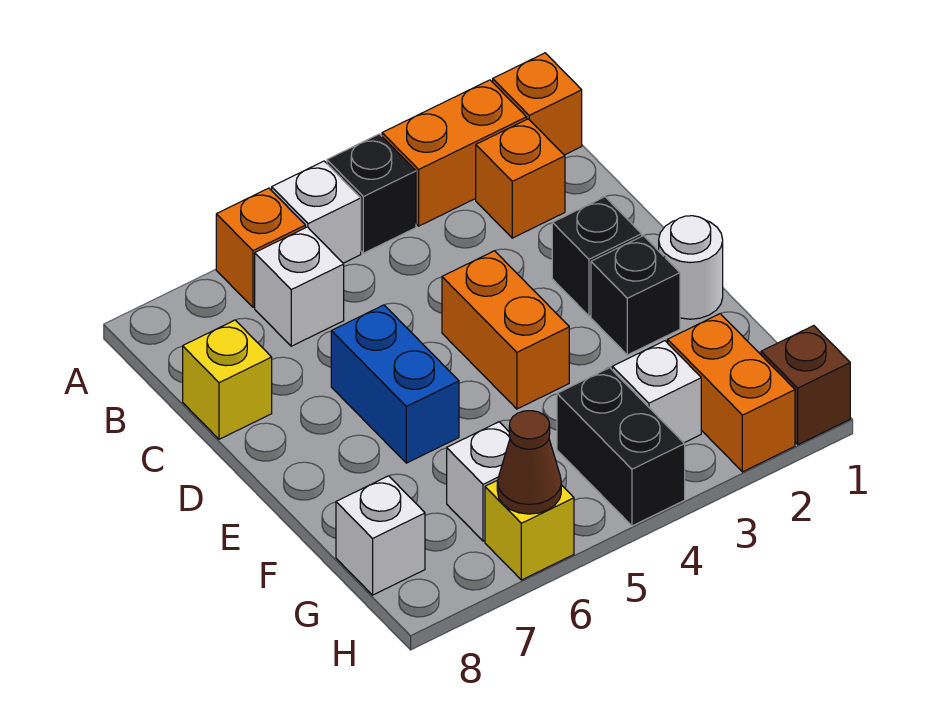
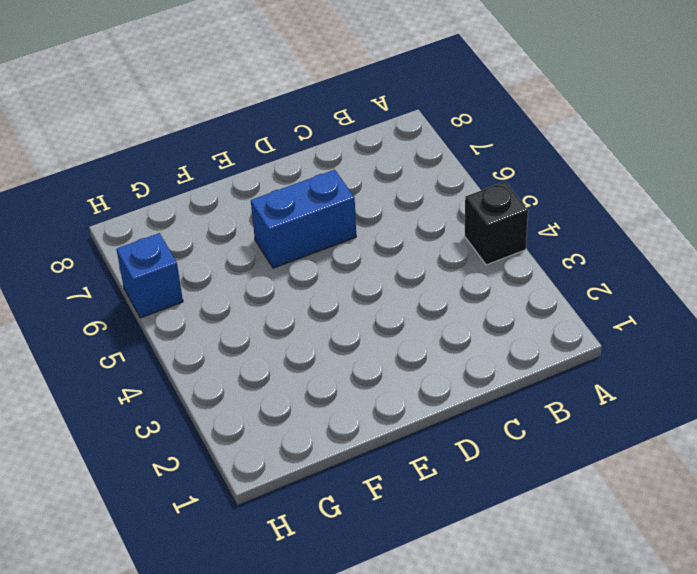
blue brick H6 level 1 -> yellow brick H6 level 1
none -> orange brick A1 level 1
none -> orange brick A2:A3 level 1
none -> white brick A5 level 1

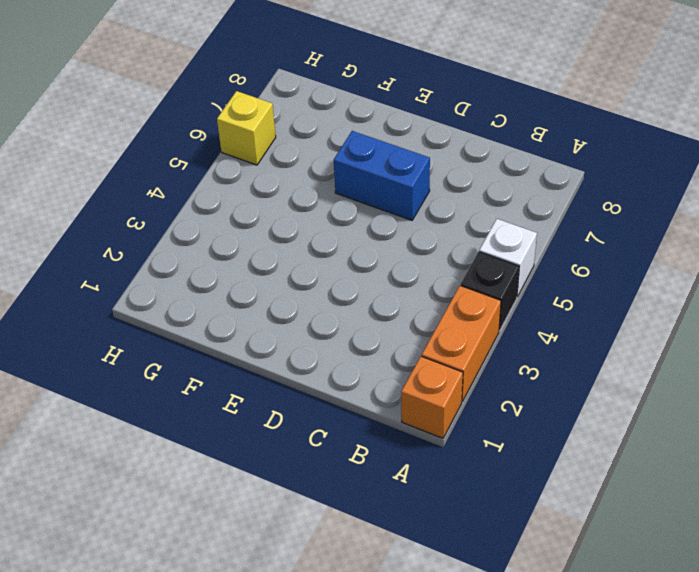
none -> orange brick A6 level 1
none -> orange brick B2 level 1
none -> white brick B6 level 1

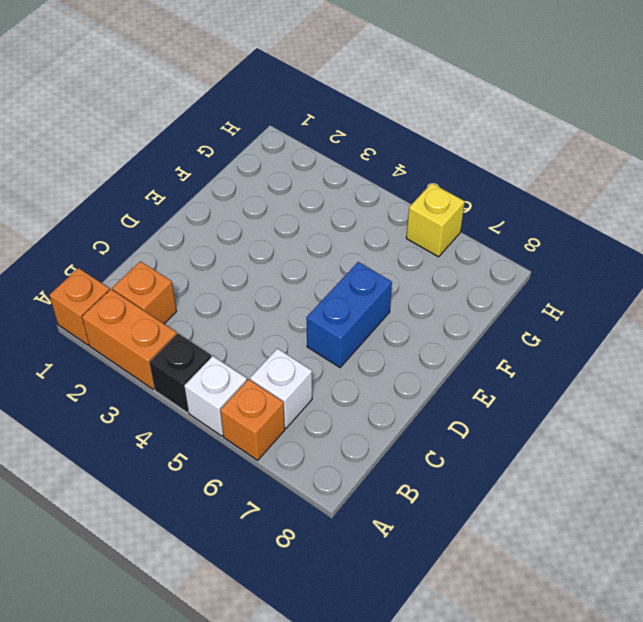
none -> yellow brick C8 level 1
none -> black brick D2 level 1
none -> orange brick D4:E4 level 1

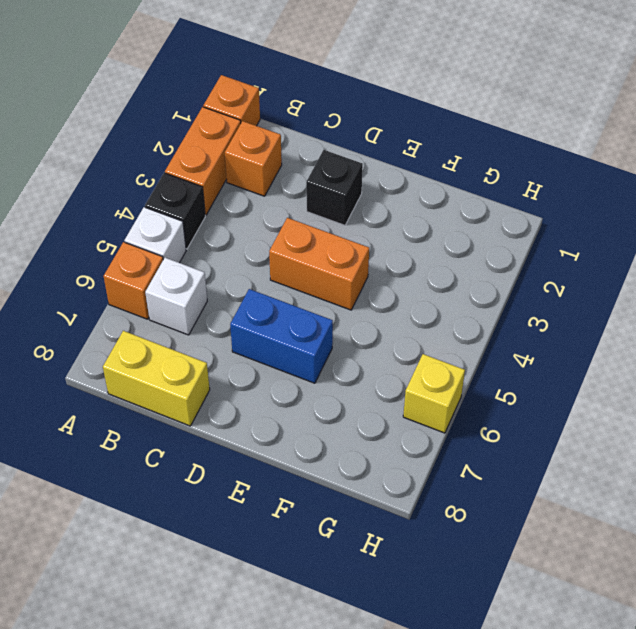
yellow brick B8:C8 level 1 -> yellow brick C8 level 1
none -> white round brick E1 level 1
none -> black brick E2 level 1
none -> orange brick G2:H2 level 1

